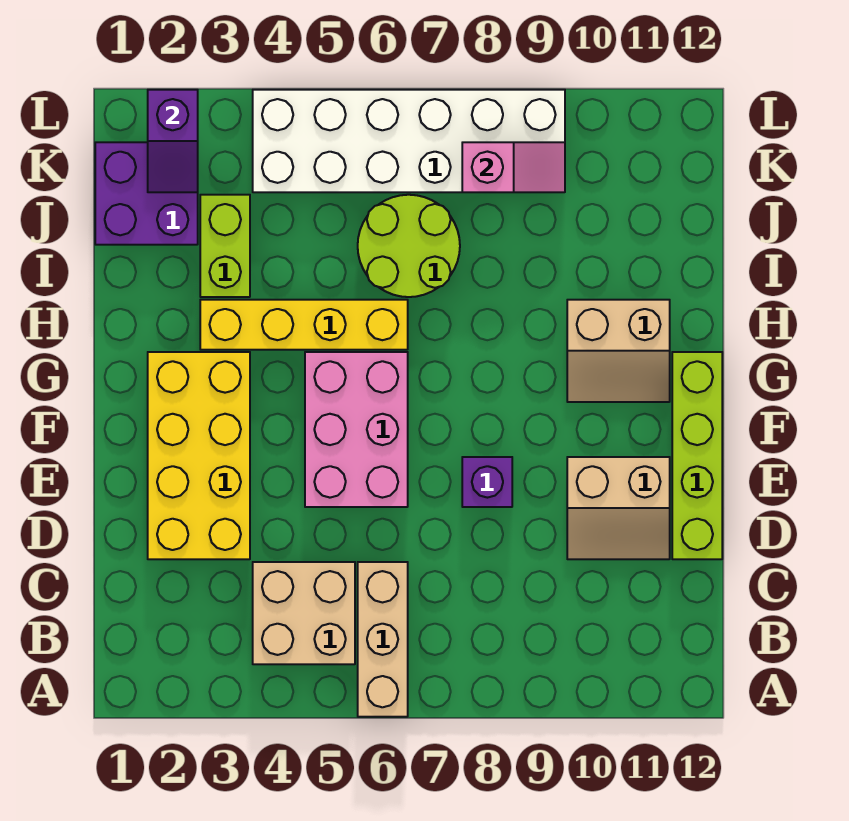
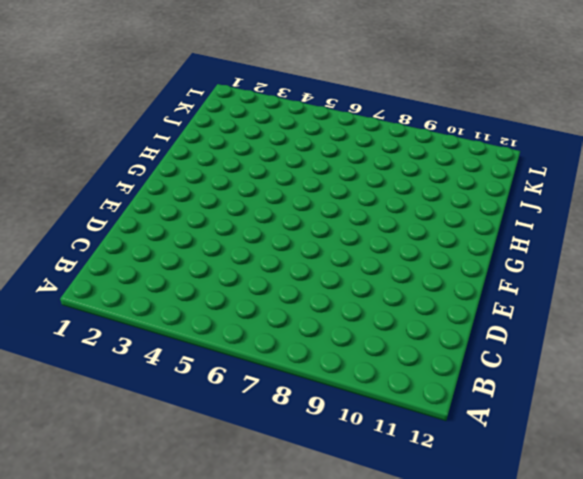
none -> tan brick A6:C6 level 1
none -> tan brick B4:C5 level 1
none -> yellow brick D2:G3 level 1

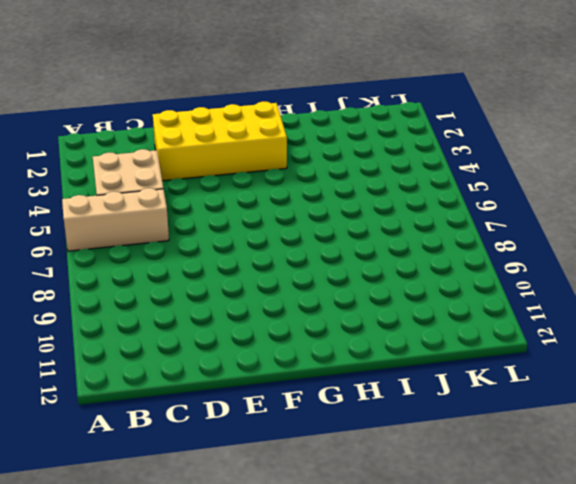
none -> tan slope D10:E11 level 1 top E
none -> lime brick D12:G12 level 1
none -> pink brick E5:G6 level 1

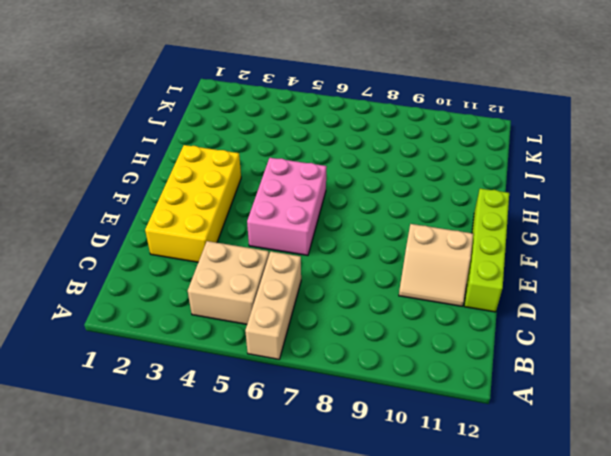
none -> purple brick E8 level 1
none -> tan slope G10:H11 level 1 top H
none -> yellow brick H3:H6 level 1

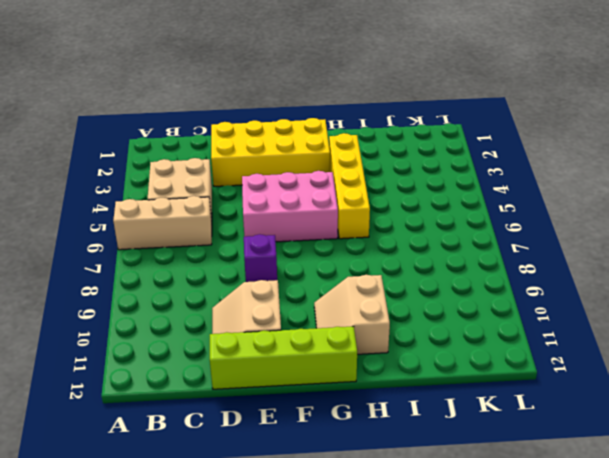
none -> lime brick I3:J3 level 1
none -> lime round brick I6:J7 level 1
none -> purple brick J1:K2 level 1

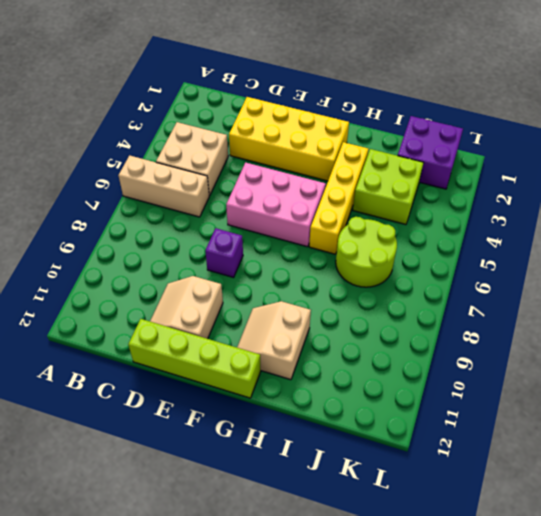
lime brick I3:J4 level 1 -> lime brick I3:J3 level 1
none -> white brick K4:L9 level 1
none -> purple slope K2:L2 level 2 top L
none -> pink slope K8:K9 level 2 top 8

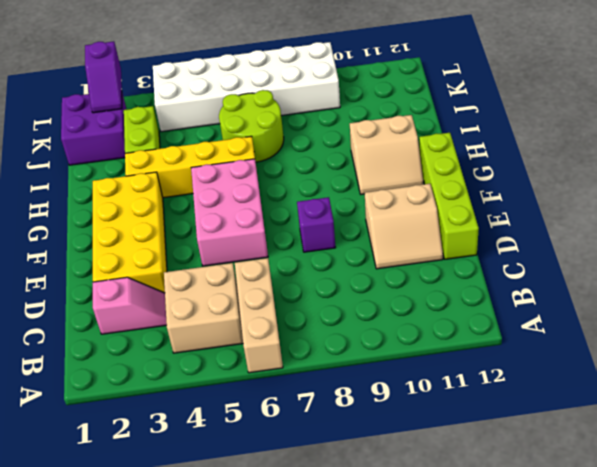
pink slope C2:C3 level 1 top 2 -> pink slope K8:K9 level 2 top 8

